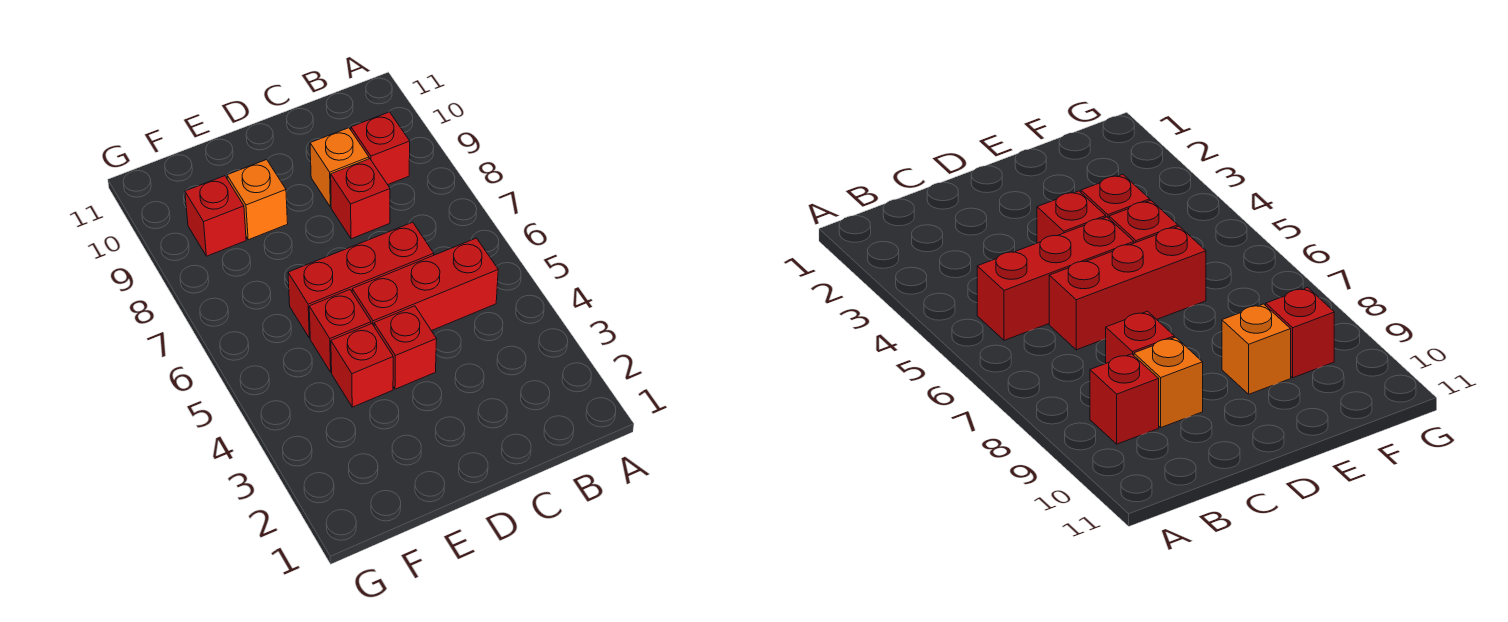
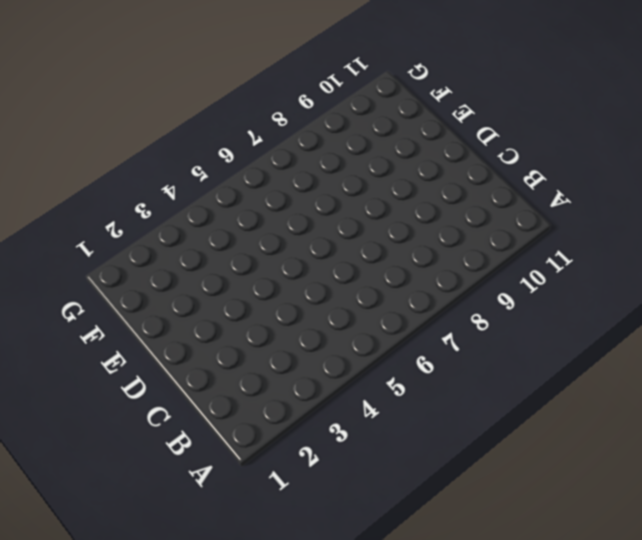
none -> red brick B5:D5 level 1
none -> red brick B9 level 1

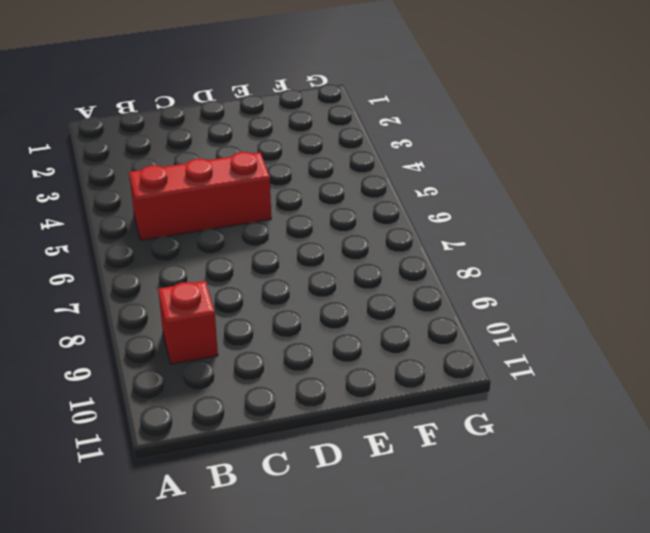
none -> red brick C6:E6 level 1
none -> red brick C8 level 1

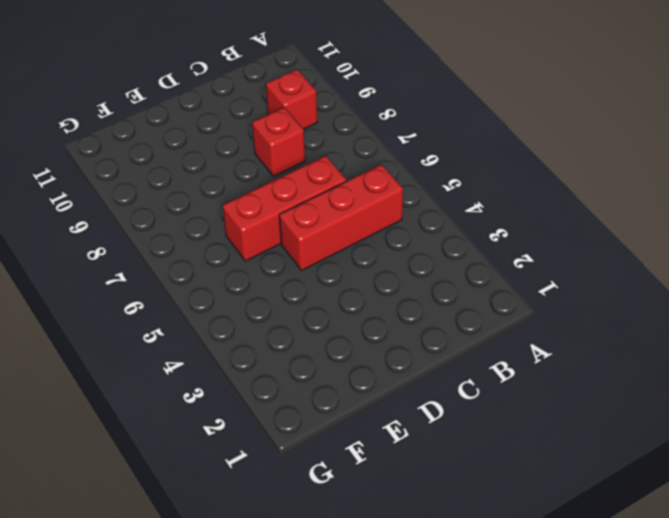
none -> orange brick C9 level 1
none -> red brick D4 level 1

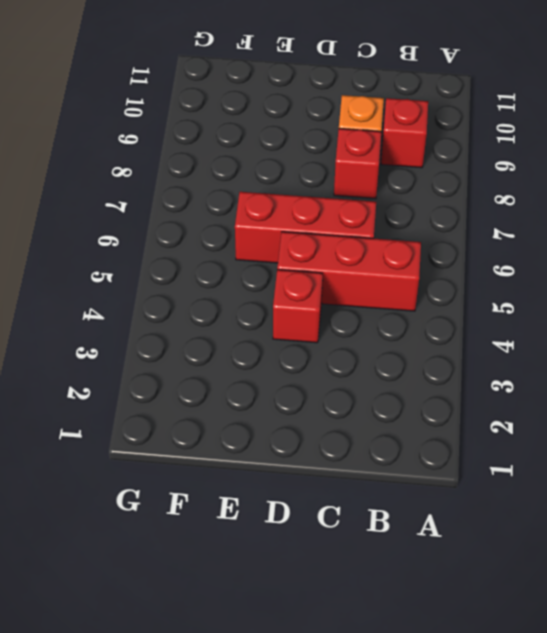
none -> red brick E4 level 1
none -> red brick E5 level 1

